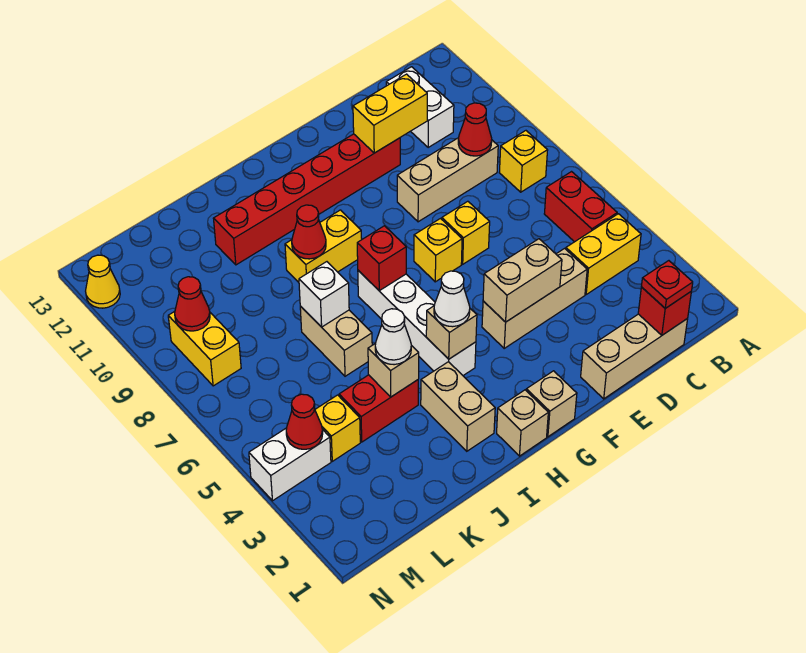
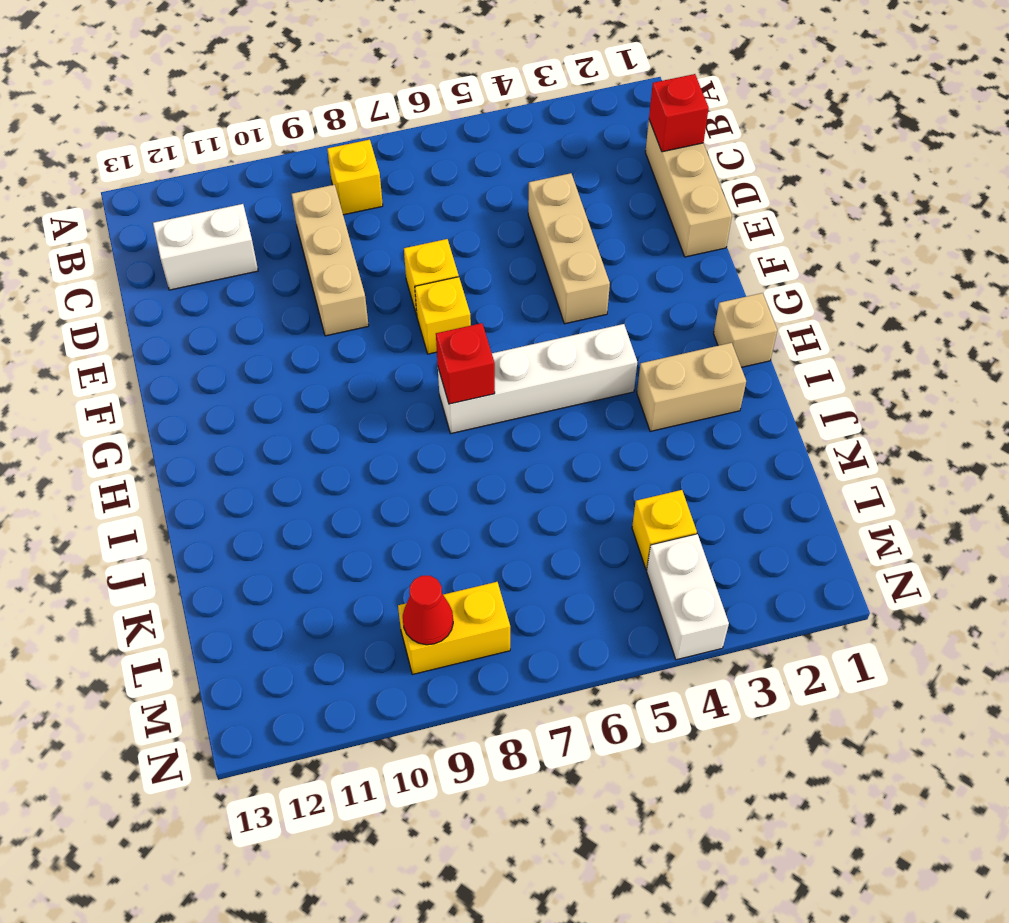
none -> yellow brick B4:C4 level 1
none -> red brick B5:B6 level 1
none -> red brick E11:J11 level 1
none -> tan brick G1 level 1

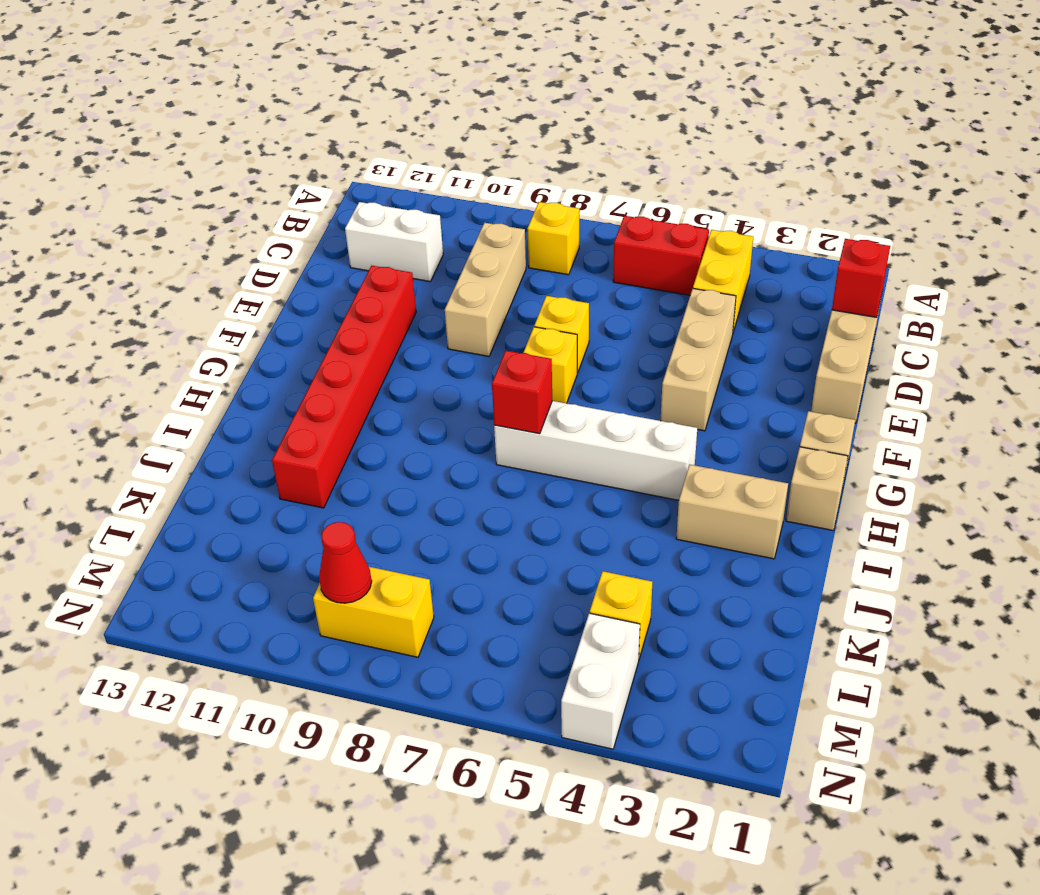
none -> yellow brick H9:I9 level 1
none -> red brick J4:K4 level 1
none -> tan brick J6:J7 level 1
none -> yellow cone N12 level 1

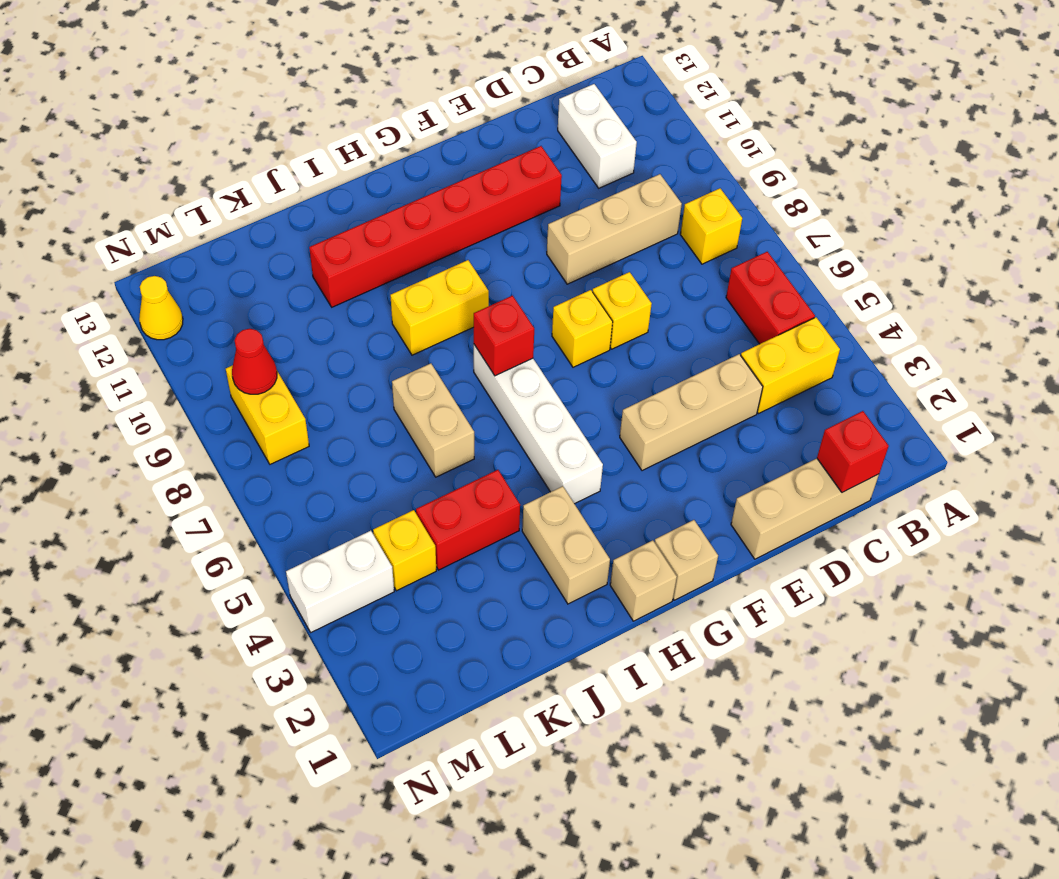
none -> red cone C9 level 2
none -> yellow brick D11:E11 level 2
none -> tan brick E4:F4 level 2
none -> tan brick H4 level 2

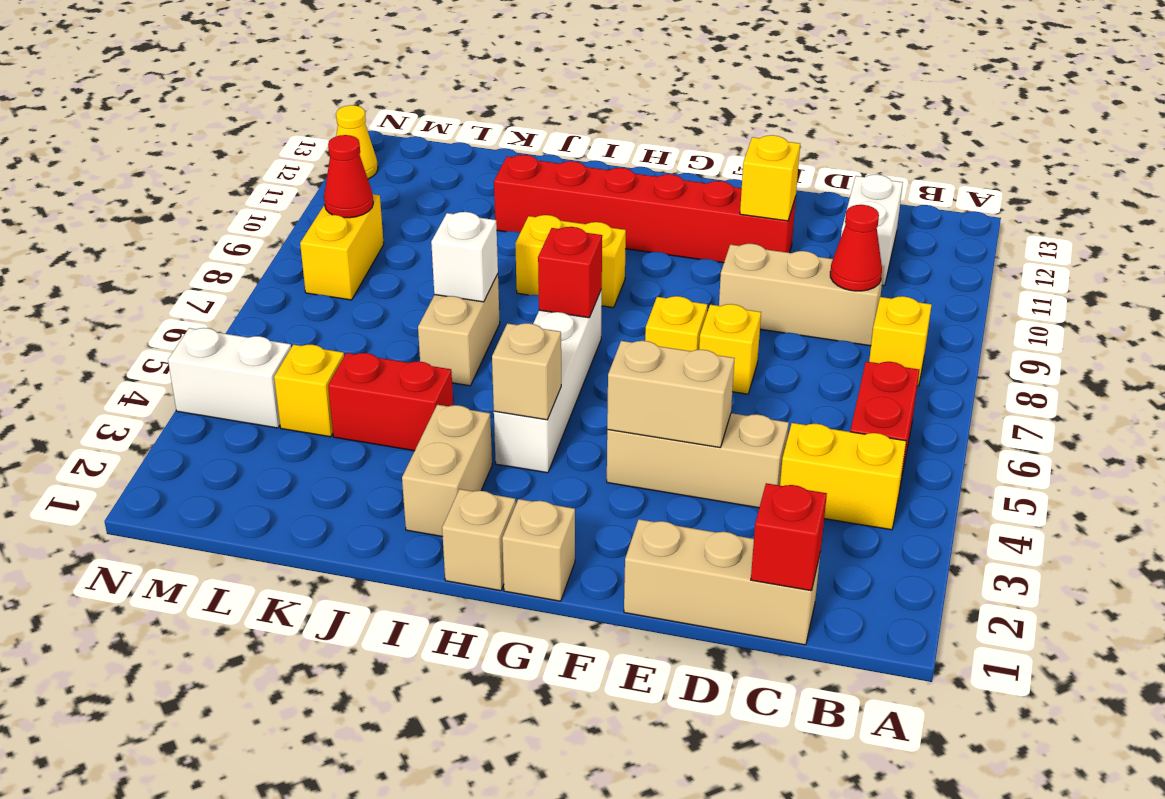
yellow brick E11 level 2 -> yellow brick D11:E11 level 2
none -> red cone I9 level 2
none -> tan brick J4 level 2
none -> red cone M4 level 2
none -> red plate C1 level 3

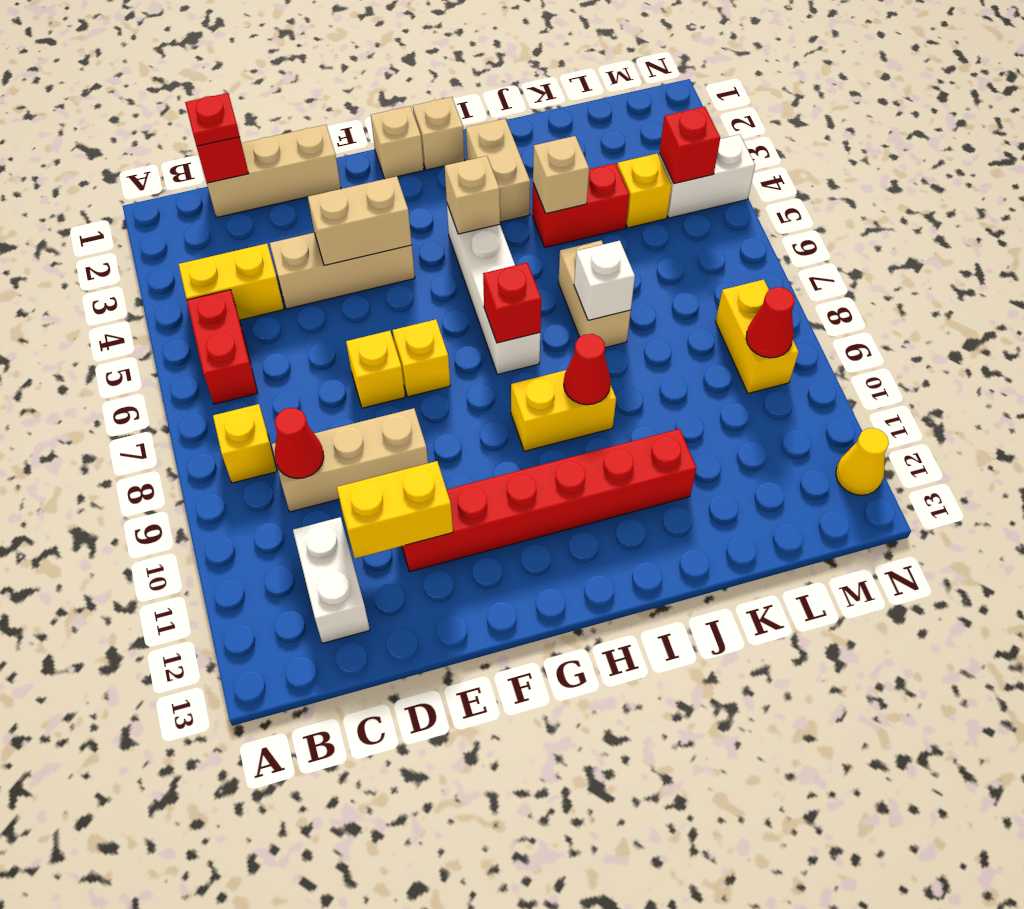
red brick M4 level 2 -> red cone M4 level 2
none -> white cone H4 level 3
none -> white cone J4 level 3

